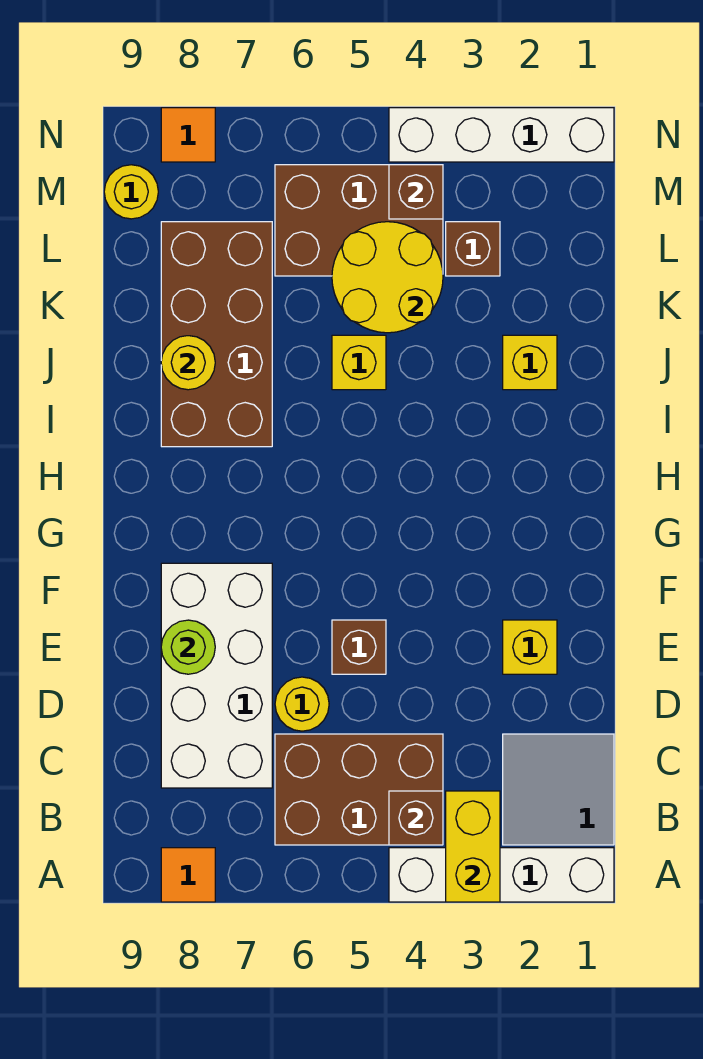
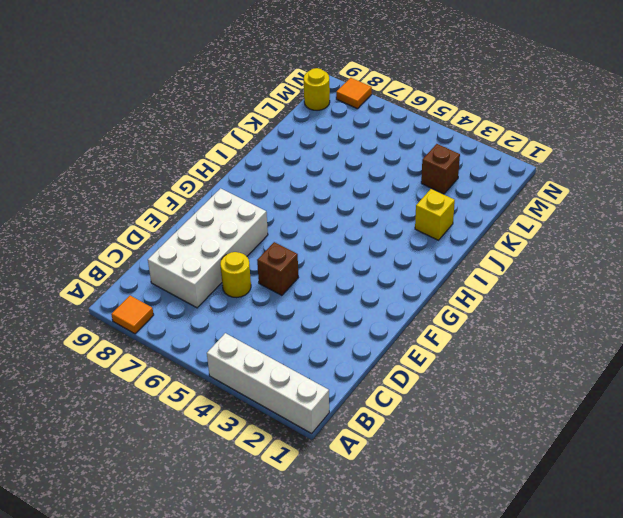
none -> grey tile B1:C2 level 1
none -> brown brick B4:C6 level 1
none -> yellow brick E2 level 1

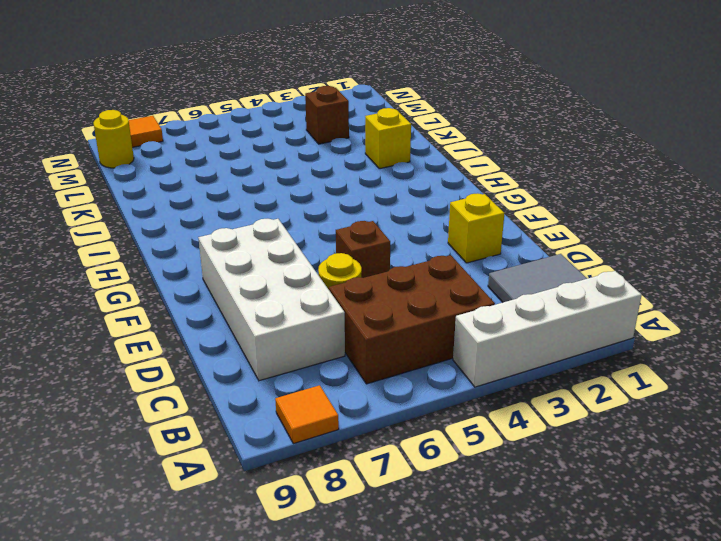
none -> brown brick I7:L8 level 1
none -> yellow brick J5 level 1
none -> brown brick L4:M6 level 1

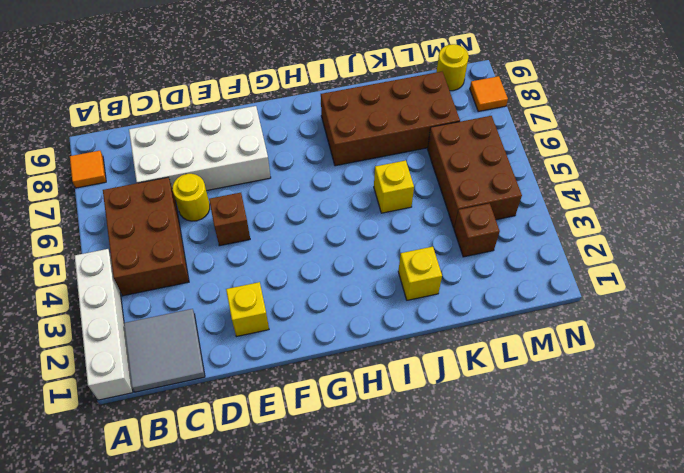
none -> white brick N1:N4 level 1
none -> yellow brick A3:B3 level 2
none -> brown brick B4 level 2

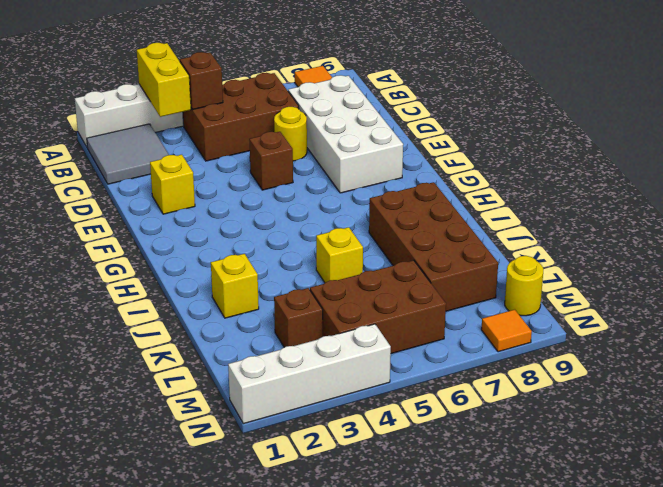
none -> lime round brick E8 level 2
none -> yellow round brick J8 level 2
none -> yellow round brick K4:L5 level 2

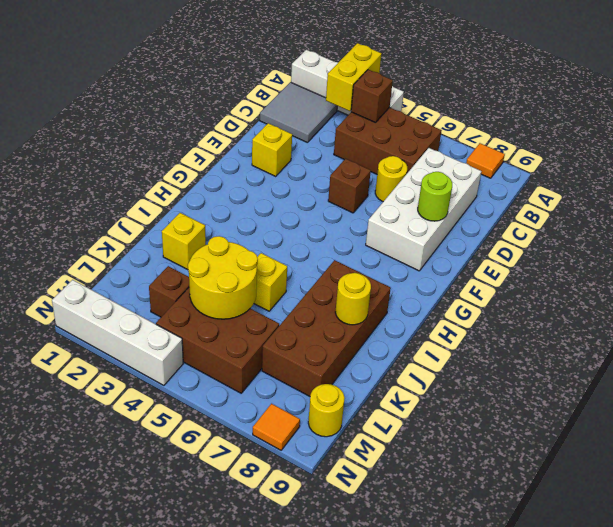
none -> brown brick M4 level 2

